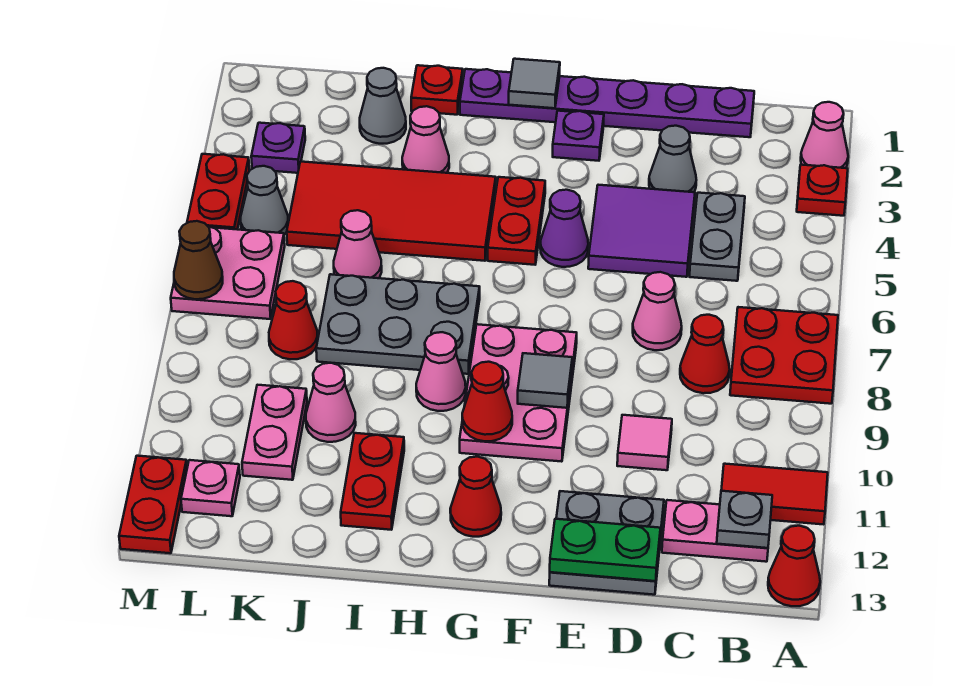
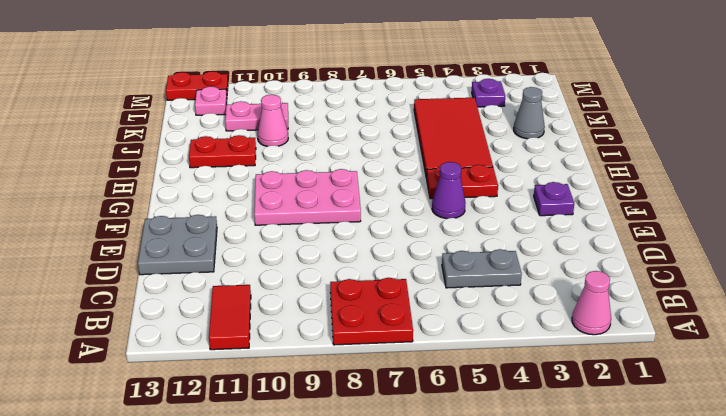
none -> red plate A3 level 1
none -> red cone A13 level 1
none -> pink plate B12:C12 level 1
none -> purple plate C1:H1 level 1

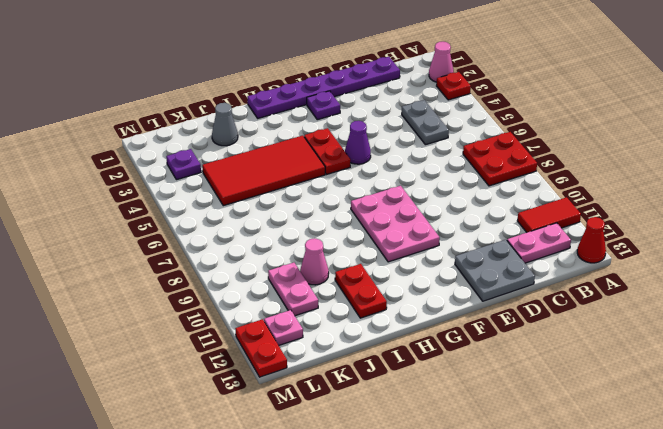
none -> red cone C8 level 1
none -> grey cone D3 level 1
none -> purple tile D4:E5 level 1
none -> pink cone D7 level 1

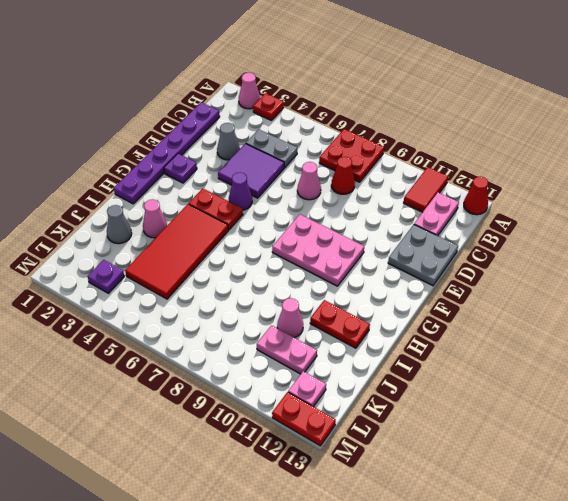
none -> pink tile D10 level 1
none -> red cone G12 level 1
none -> grey plate H7:J8 level 1
none -> pink cone H9 level 1

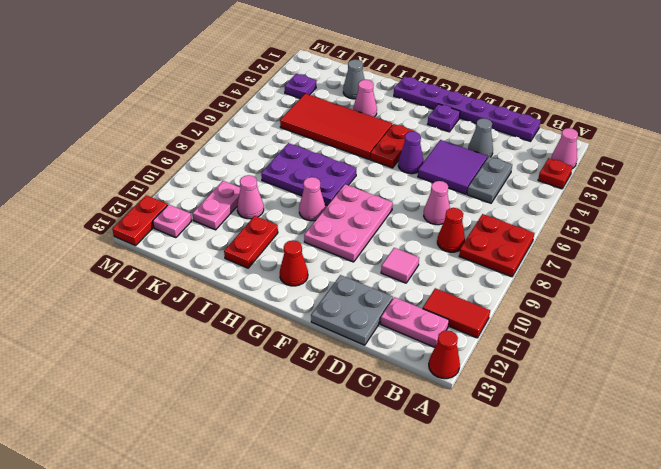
purple plate H7:J8 level 1 -> grey plate H7:J8 level 1
none -> red plate I1 level 1
none -> pink cone J6 level 1
none -> red cone K8 level 1
none -> grey cone L5 level 1

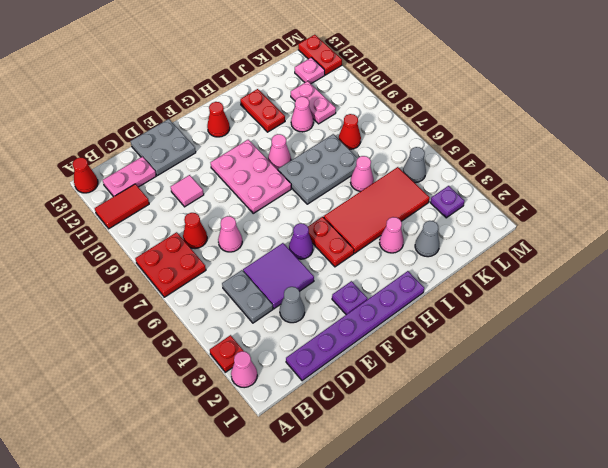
none -> red plate I1 level 1
none -> pink plate L6:M7 level 1
none -> red plate M4:M5 level 1
none -> grey plate B12 level 2

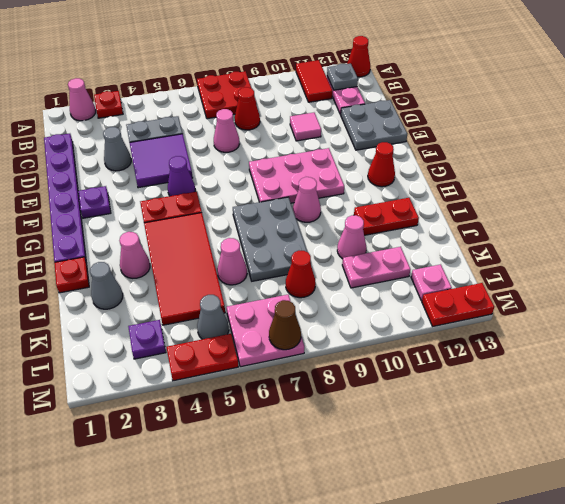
none -> green plate D13:E13 level 2
none -> grey tile F9 level 2
none -> grey tile G1 level 2
none -> red cone G10 level 2

